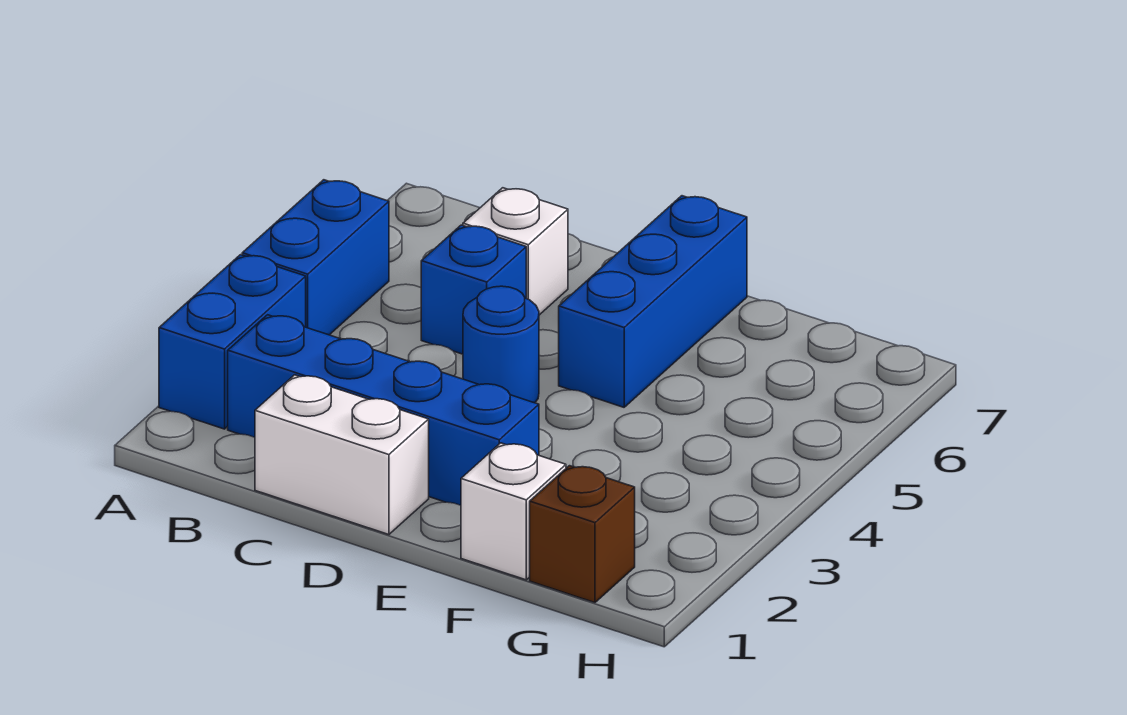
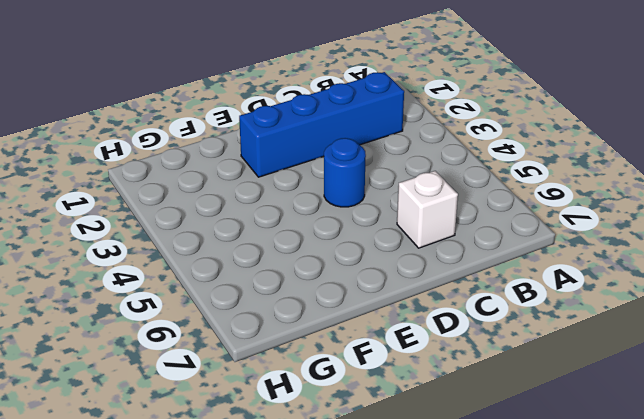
none -> blue brick A2:A3 level 1
none -> blue brick A4:A5 level 1

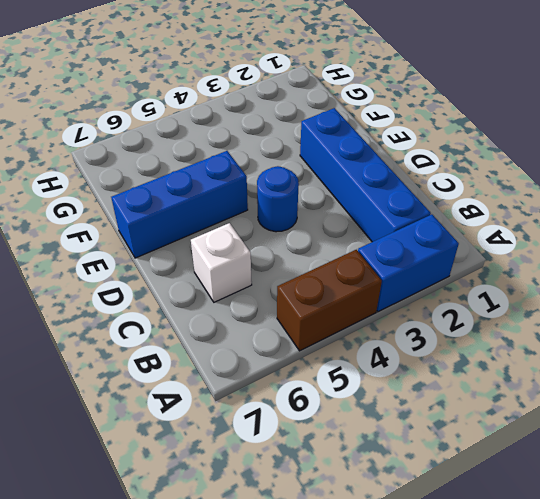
brown brick A4:A5 level 1 -> blue brick A4:A5 level 1
none -> white brick C1:D1 level 1
none -> blue brick C5 level 1

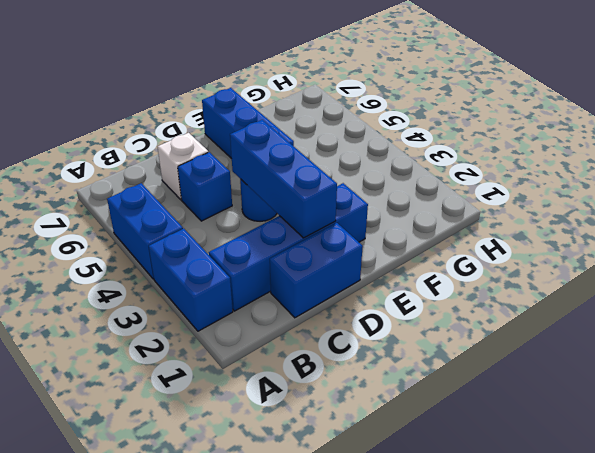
blue brick C1:D1 level 1 -> white brick C1:D1 level 1
blue brick D2:D4 level 2 -> none
none -> white brick F1 level 1
none -> brown brick G1 level 1

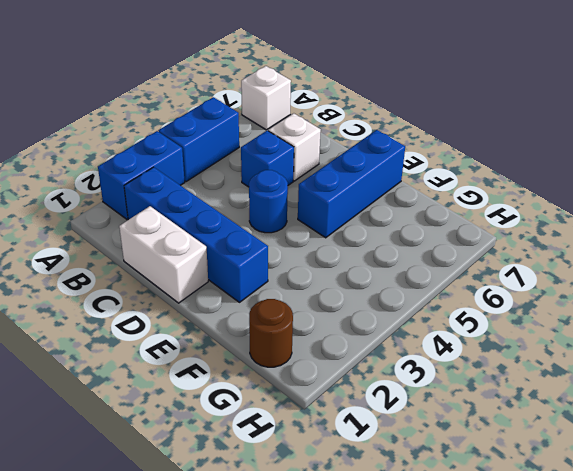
white brick A7 level 1 -> white brick F1 level 1
brown round brick G1 level 1 -> brown brick G1 level 1

